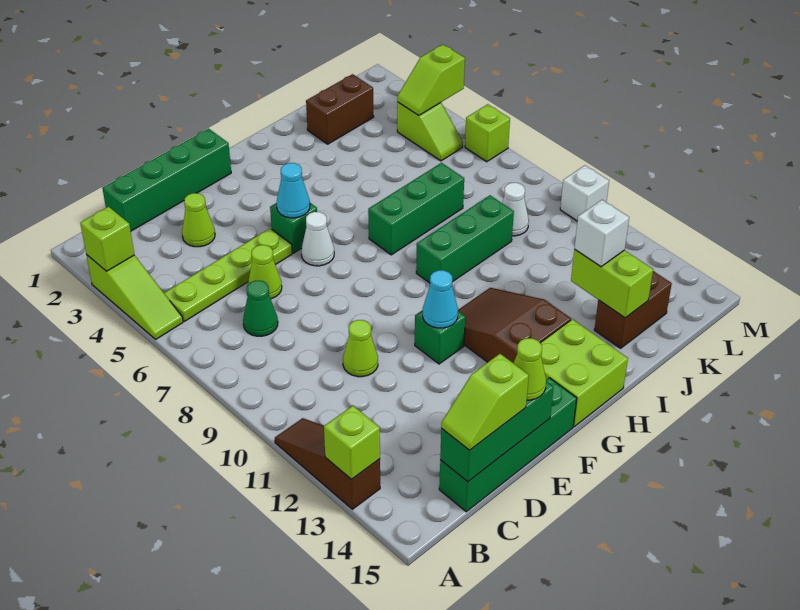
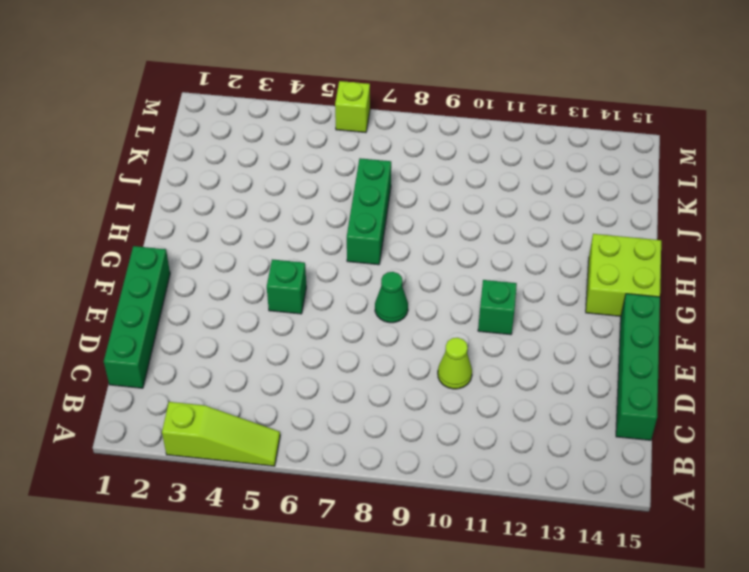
green cone F8 level 1 -> green cone C7 level 1
none -> brown slope A11:A13 level 1 top 13
none -> lime plate B5:E5 level 1
none -> lime cone D3 level 1
none -> lime cone D6 level 1

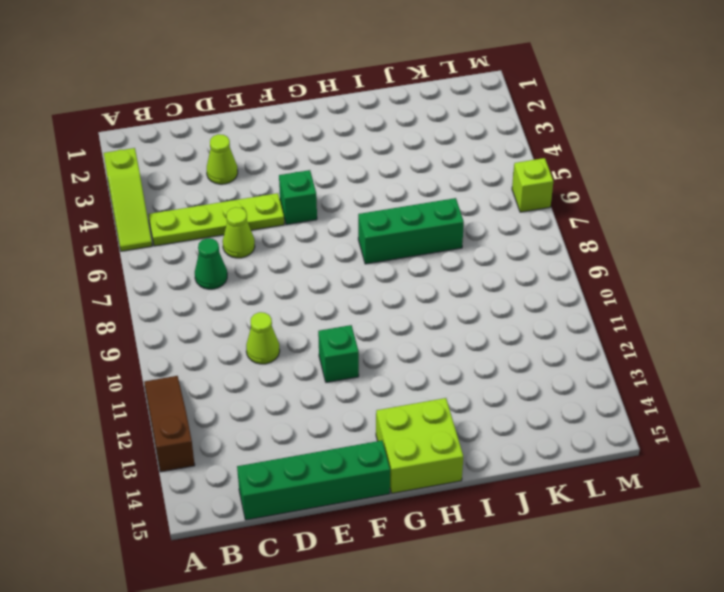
none -> green brick C1:F1 level 1
none -> white cone F6 level 1
none -> brown slope G11:H13 level 1 top 13
none -> green brick H9:J9 level 1

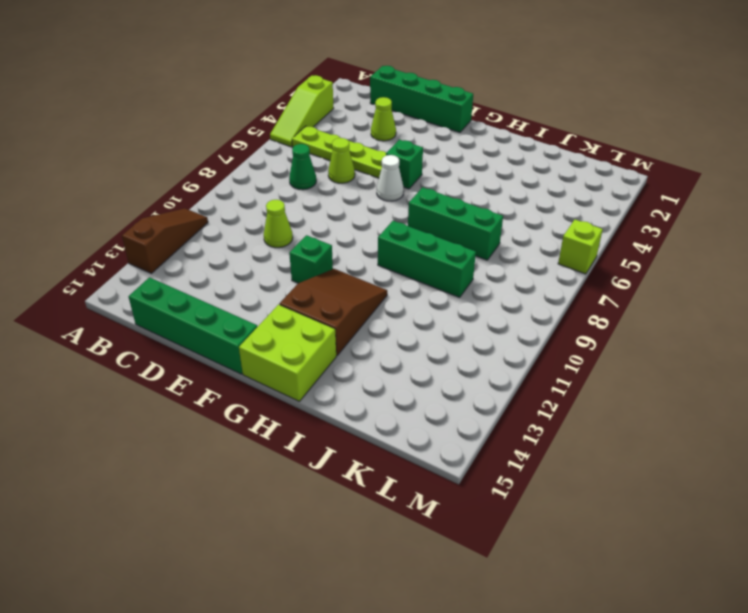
none -> brown brick J2:K2 level 1
none -> brown brick J14:K14 level 1
none -> white cone K9 level 1
none -> lime slope L4:L5 level 1 top 4

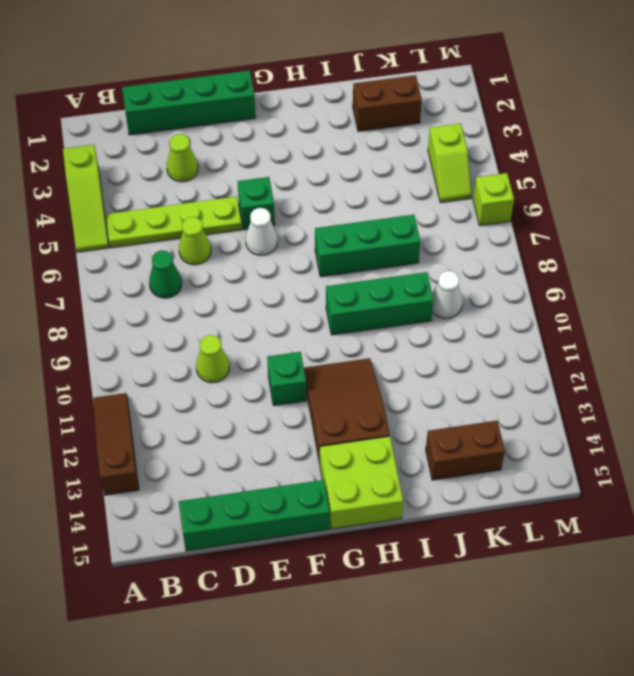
none -> white brick M10 level 1
none -> lime brick A3 level 2
none -> lime brick A13 level 2
none -> green brick C15:E15 level 2

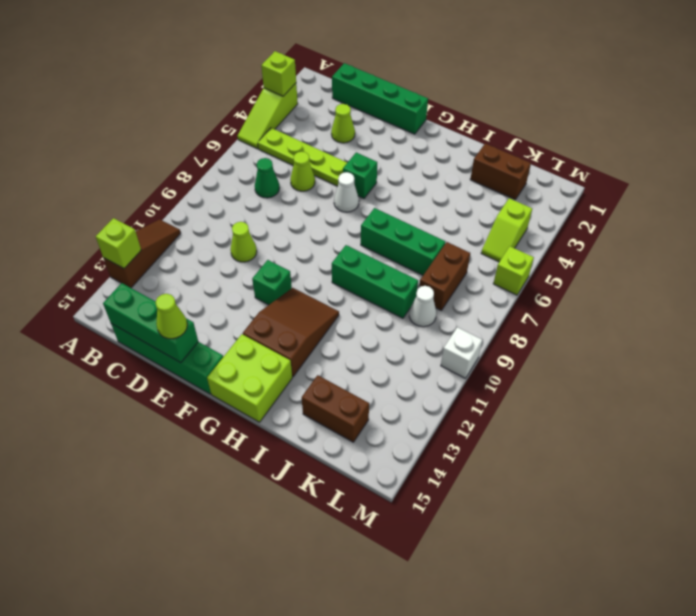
brown brick K7:K8 level 1 -> none
none -> cyan cone F5 level 2
none -> cyan cone F11 level 2
none -> lime brick J13:J14 level 2
none -> lime slope L4:M4 level 2 top M

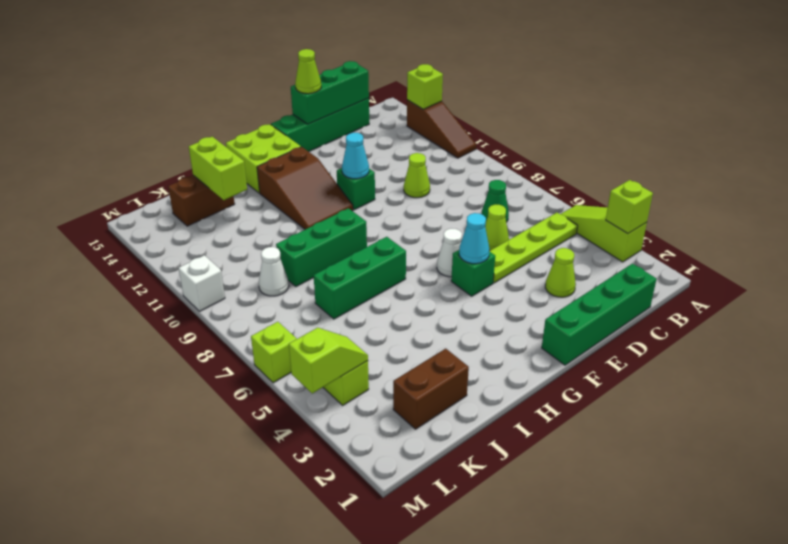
none -> lime slope C15:D15 level 3 top D
none -> white brick J13 level 3

